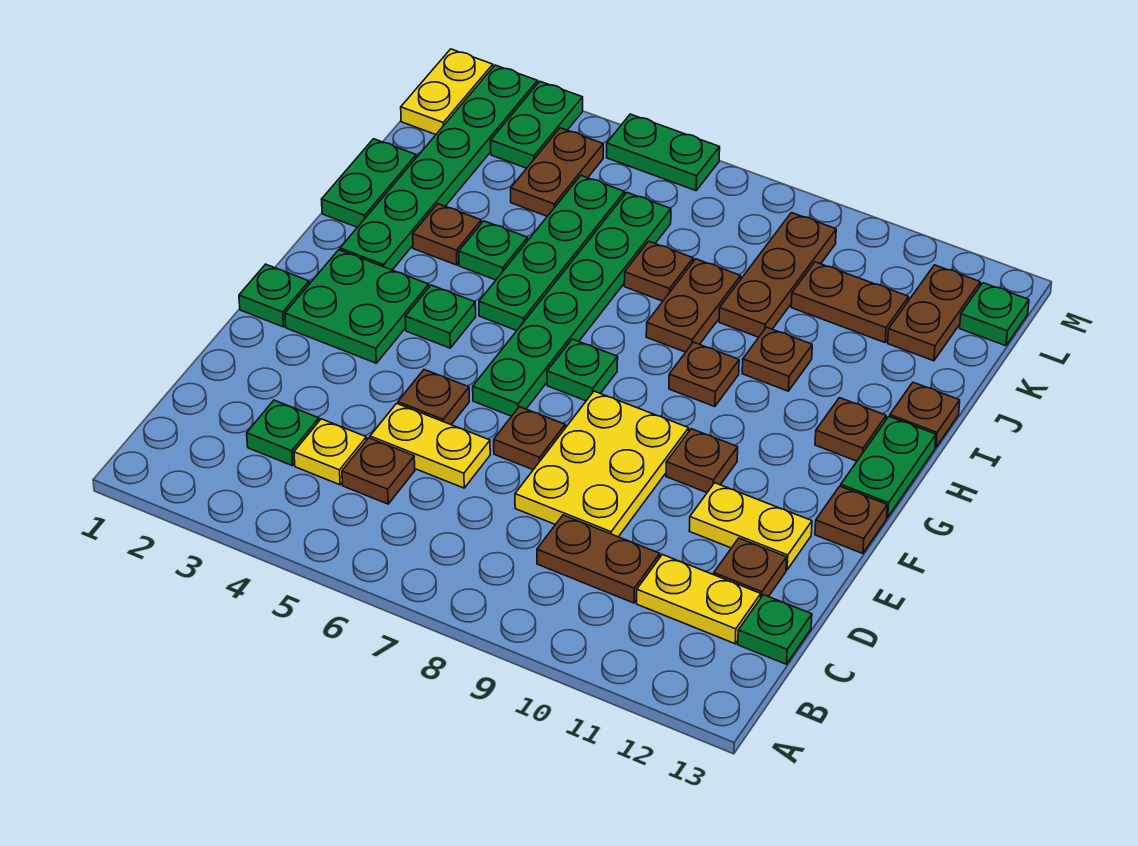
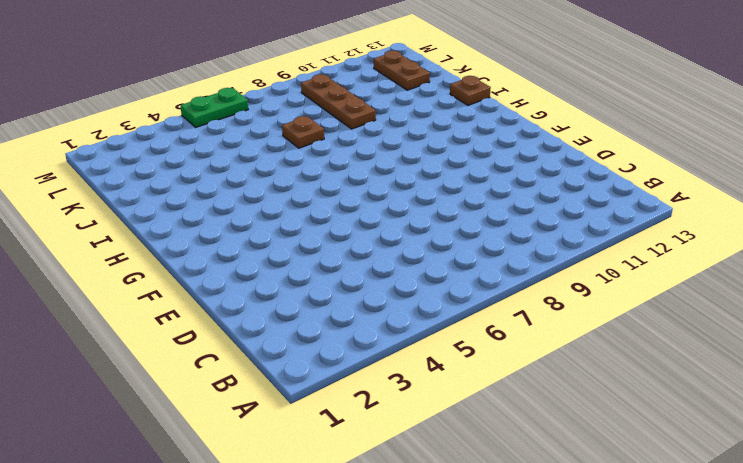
none -> green plate C3 level 1
none -> yellow plate C4 level 1
none -> brown plate C5 level 1
none -> brown plate C9:C10 level 1

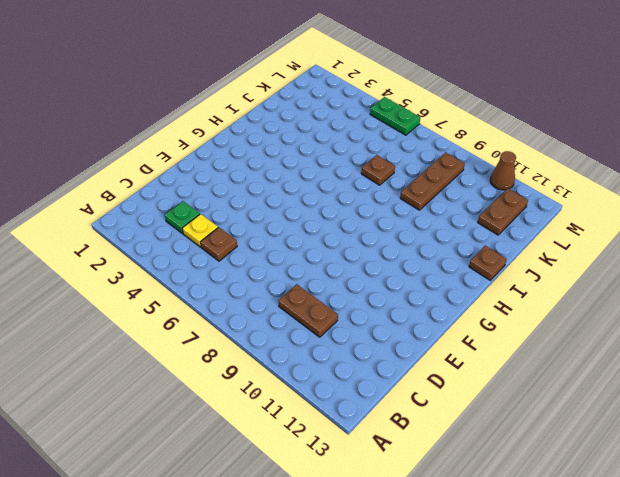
brown cone M11 level 1 -> none
none -> yellow plate C11:C12 level 1
none -> green plate C13 level 1
none -> yellow plate D5:D6 level 1
none -> yellow plate D8:F9 level 1

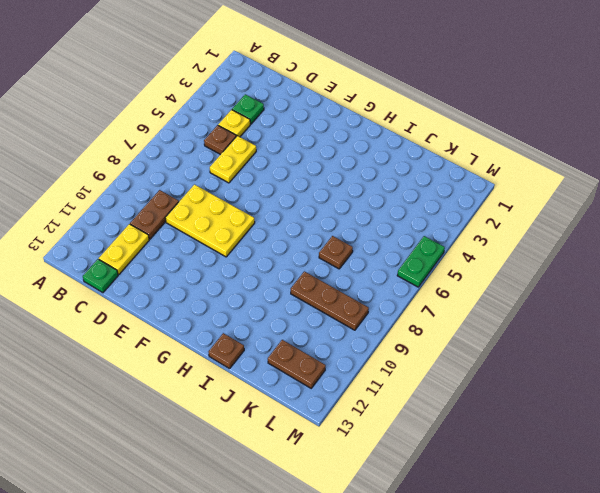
none -> brown plate D12 level 1
none -> brown plate E5 level 1
none -> brown plate E7 level 1
none -> yellow plate E11:E12 level 1

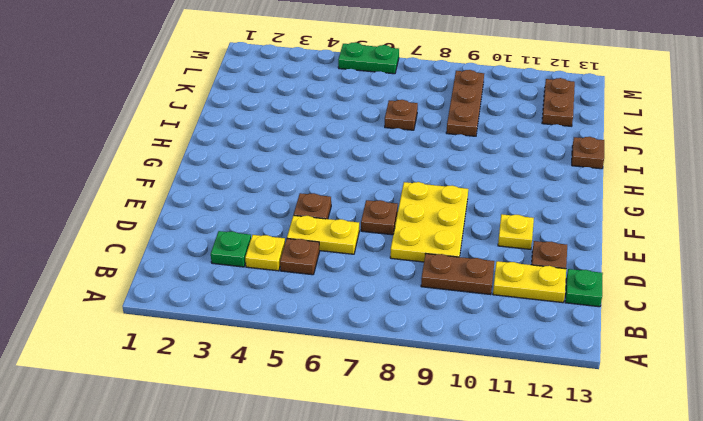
yellow plate E11 level 1 -> yellow plate E11:E12 level 1
none -> green plate F1 level 1
none -> green plate F2:G3 level 1
none -> green plate F6:K6 level 1
none -> brown plate F10 level 1

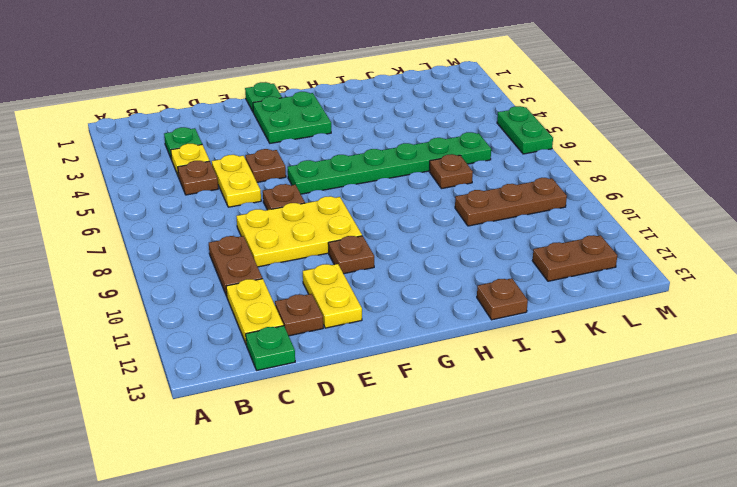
none -> brown plate F13 level 1
none -> green plate G4 level 1
none -> green plate G7 level 1
none -> green plate G13:H13 level 1

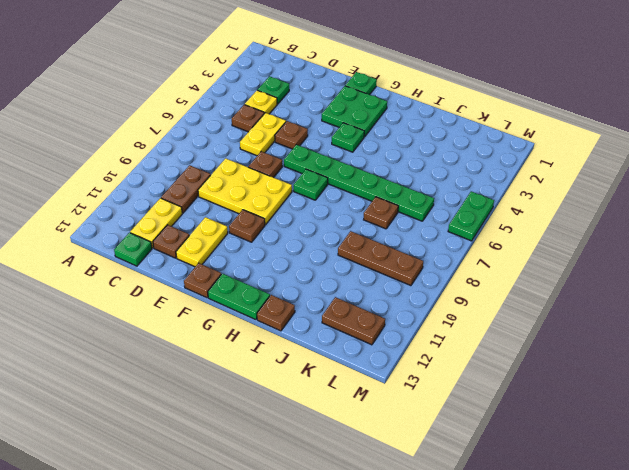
none -> green plate H2:M2 level 1
none -> green plate H5:K5 level 1
none -> brown plate H9 level 1
none -> brown plate H12 level 1

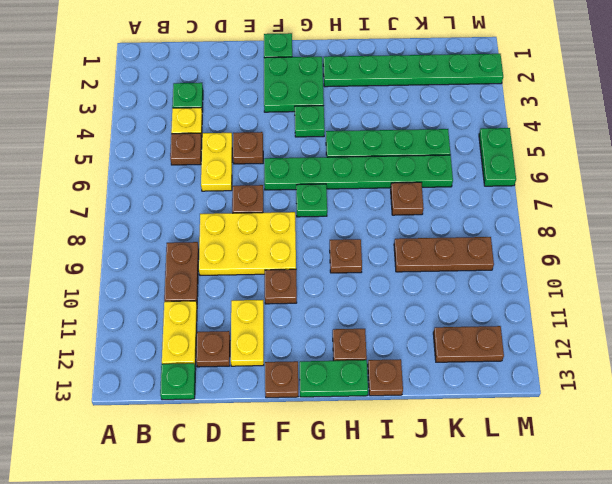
none -> green plate I1:J1 level 1
none -> brown plate I3 level 1
none -> green plate I4 level 1
none -> brown plate I8:J8 level 1

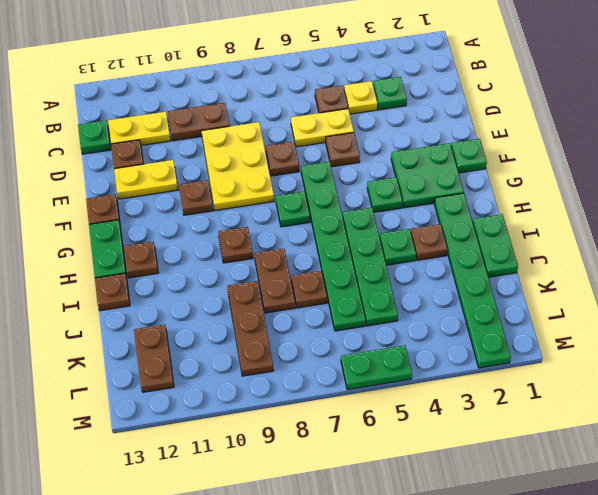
none -> brown plate I10 level 1
none -> brown plate K4:L4 level 1
none -> brown plate K10:K11 level 1
none -> yellow plate L1:M1 level 1

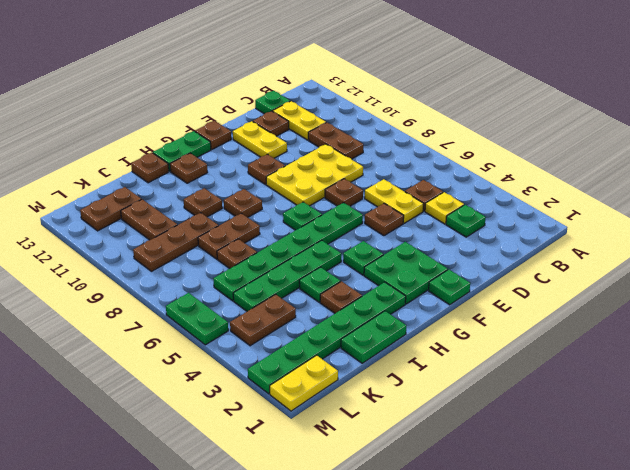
none -> green plate L3:M3 level 1
none -> green plate L13 level 1

